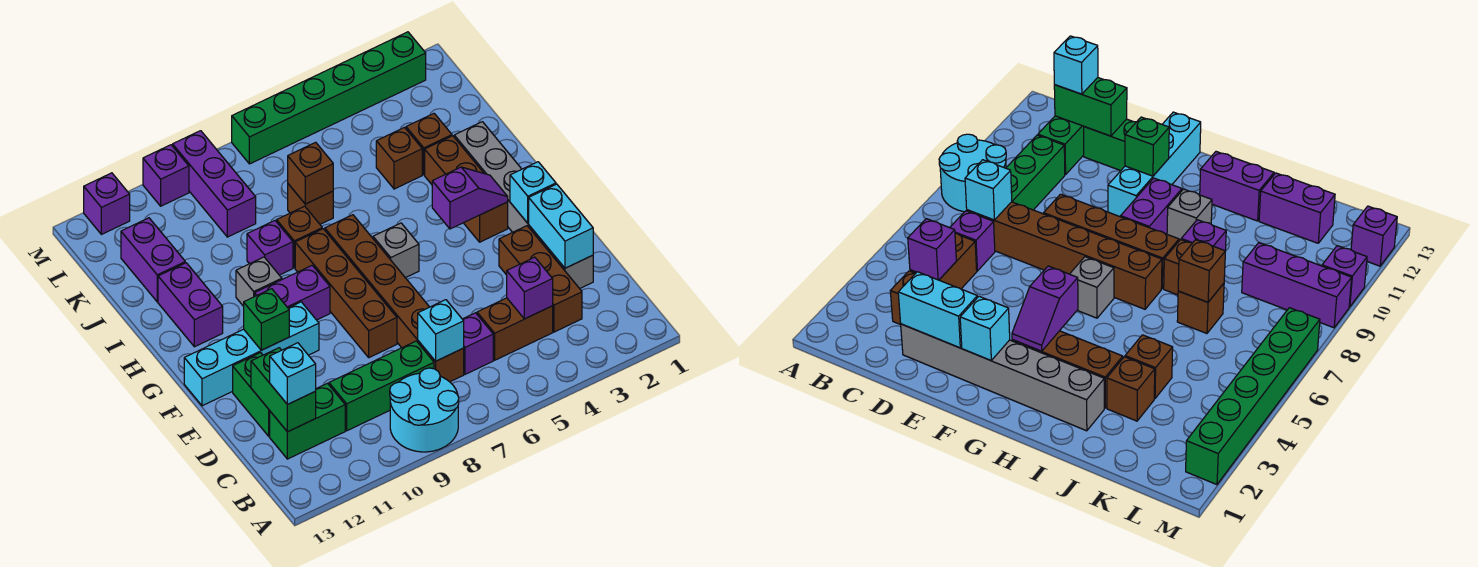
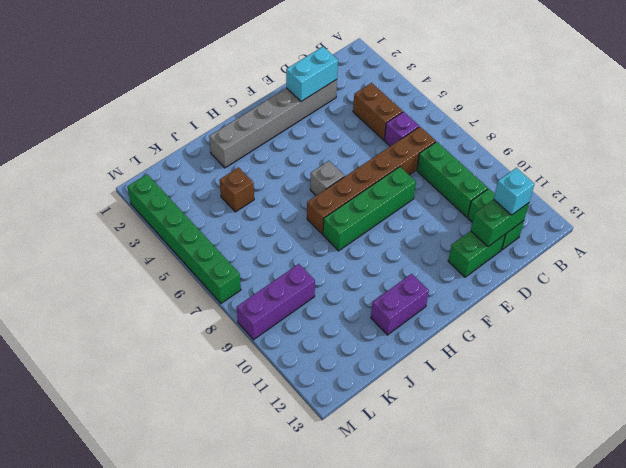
green brick E8:H8 level 1 -> brown brick E8:H8 level 1
none -> cyan round brick A8:B9 level 1
none -> brown brick C3:E3 level 1
none -> cyan brick F10:F13 level 1
none -> brown brick G3:I3 level 1

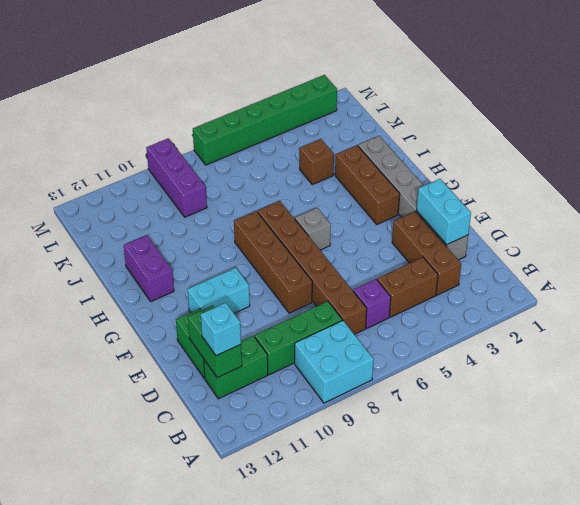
cyan brick A8:B9 level 1 -> cyan round brick A8:B9 level 1
cyan brick F10:F11 level 1 -> cyan brick F10:F13 level 1
none -> purple brick G9:G10 level 1
none -> grey brick H10 level 1
none -> brown brick I8 level 1
none -> purple brick I9 level 1

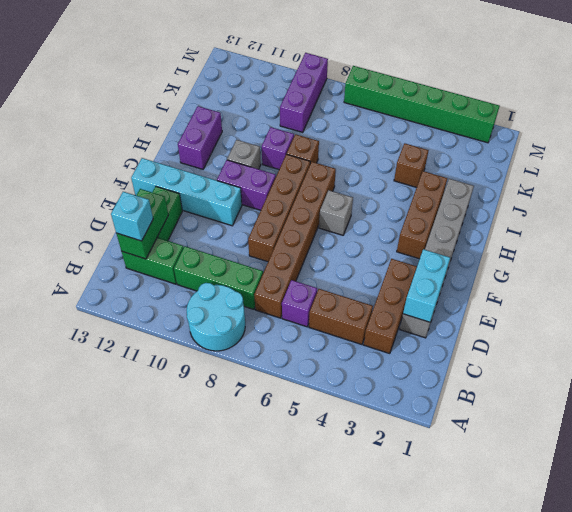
none -> brown brick J3 level 1
none -> brown brick J7 level 1
none -> purple brick J12:K12 level 1
none -> purple brick M10 level 1

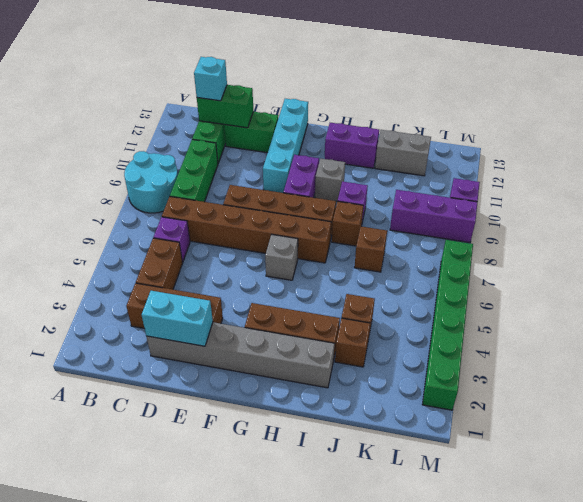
grey brick J12:K12 level 1 -> purple brick J12:K12 level 1
none -> purple brick M12 level 1
none -> purple brick C4 level 2
none -> cyan brick C7 level 2
none -> cyan brick F2 level 2

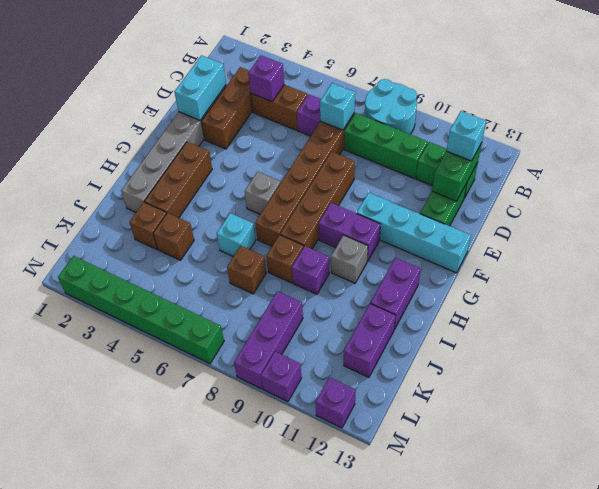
cyan brick I6 level 1 -> cyan brick F2 level 2
none -> green brick F11 level 2
none -> purple slope G3:G4 level 2 top 4
none -> brown brick J7 level 2

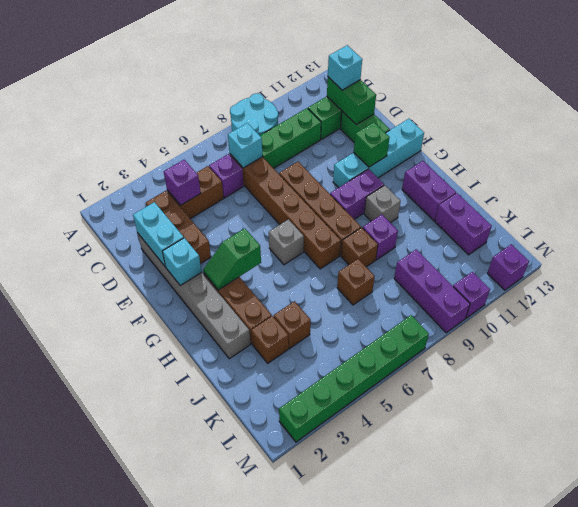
green slope G3:G4 level 2 top 4 -> purple slope G3:G4 level 2 top 4
none -> brown brick J7 level 2

